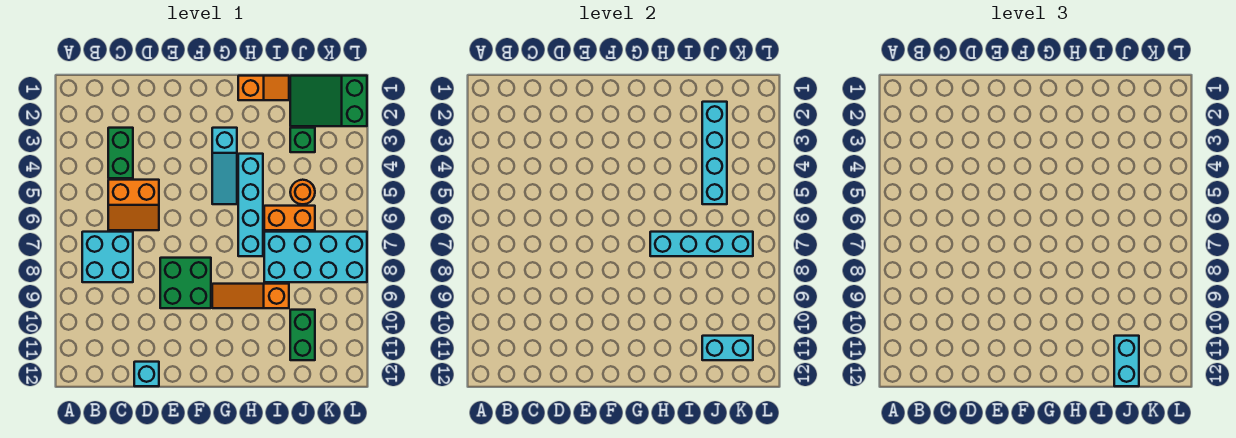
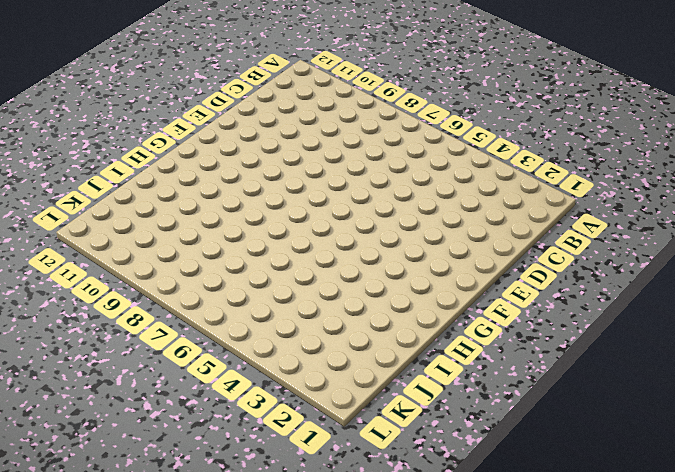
none -> cyan brick B7:C8 level 1
none -> green brick C3:C4 level 1
none -> orange slope C5:D6 level 1 top 5

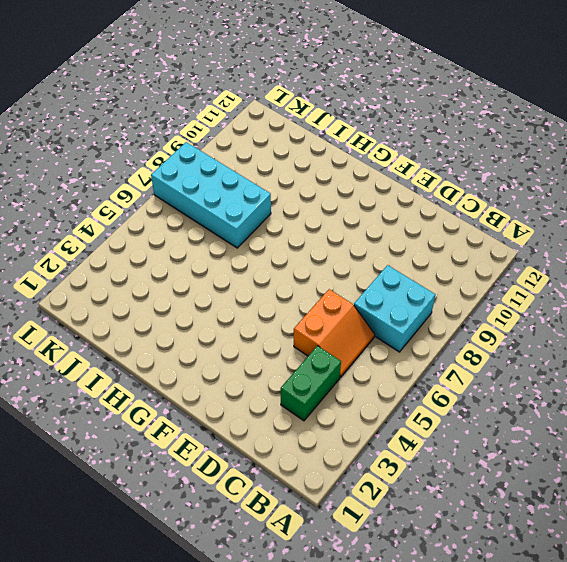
orange slope C5:D6 level 1 top D -> orange slope C5:D6 level 1 top 5
none -> cyan brick D12 level 1
none -> green brick E8:F9 level 1
none -> cyan slope G3:G5 level 1 top 3

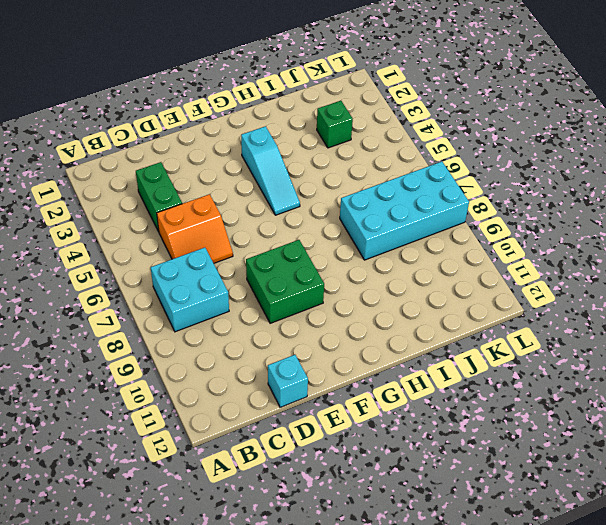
none -> orange slope G9:I9 level 1 top I
none -> orange slope H1:I1 level 1 top H
none -> cyan brick H4:H7 level 1

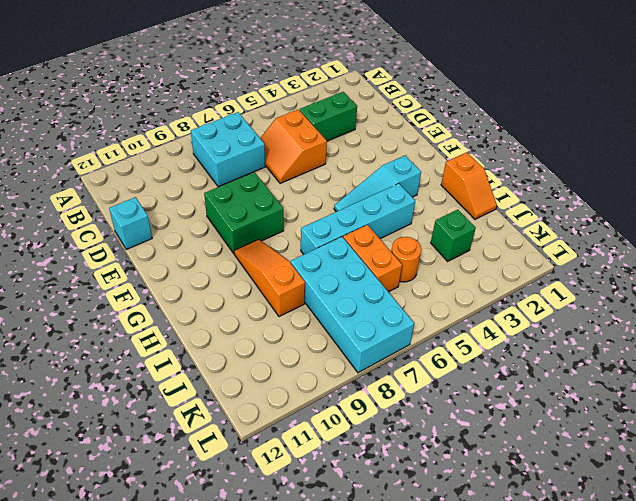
none -> green slope J1:L2 level 1 top L
none -> green brick J10:J11 level 1
none -> cyan brick H7:K7 level 2

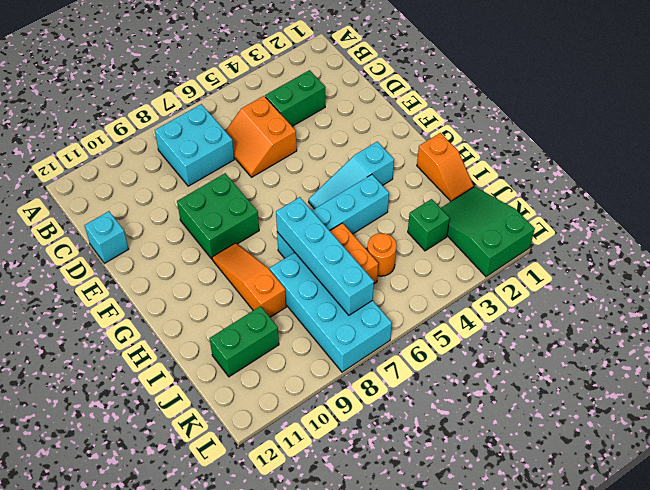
none -> cyan brick J2:J5 level 2
none -> cyan brick J11:K11 level 2
none -> cyan brick J11:J12 level 3

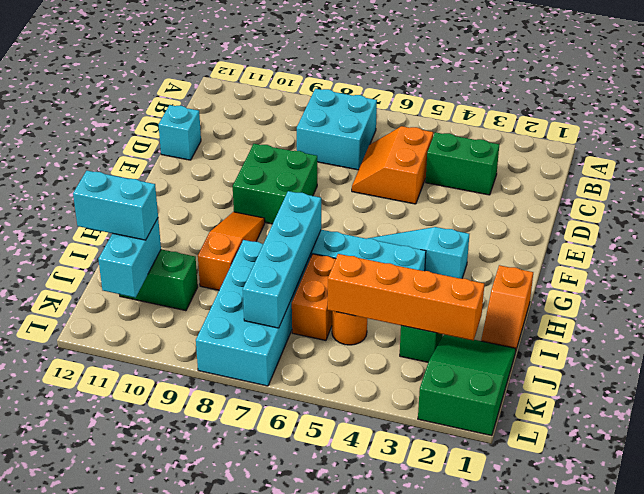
orange brick J2:J5 level 2 -> cyan brick J2:J5 level 2

